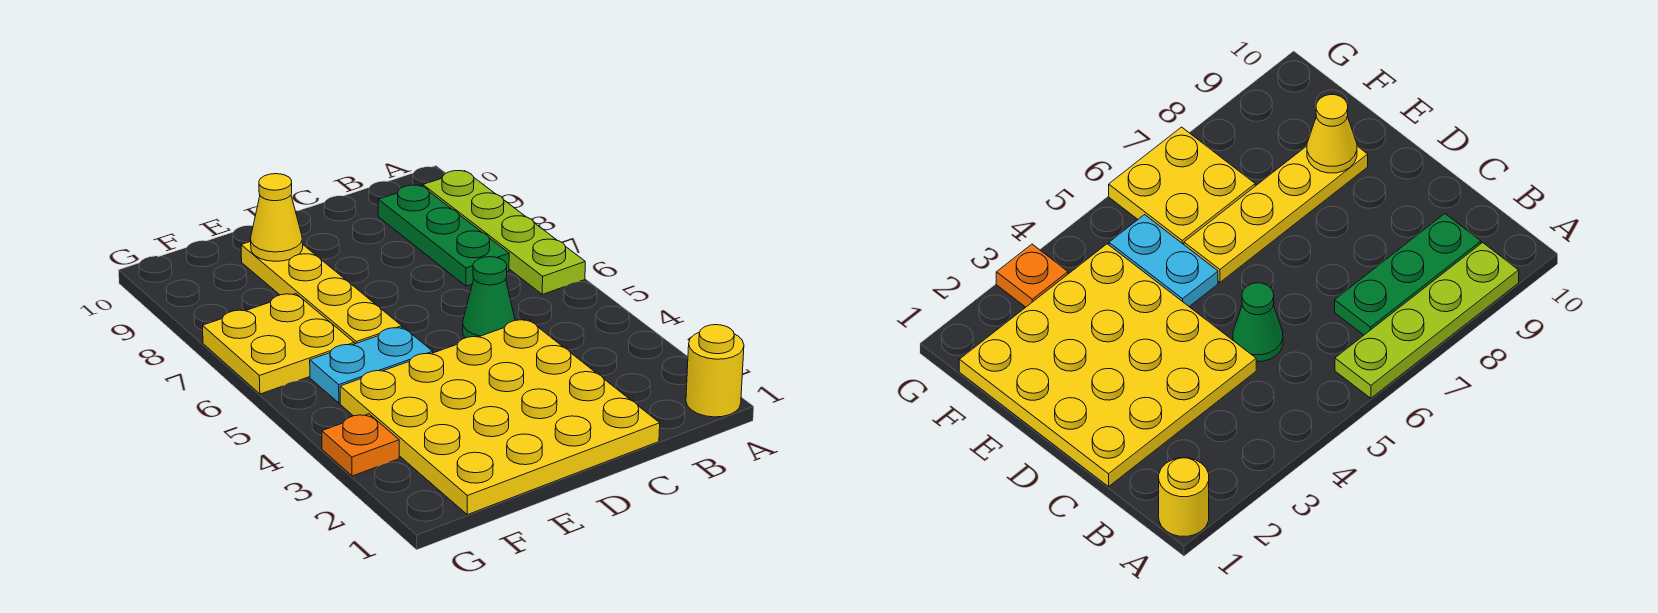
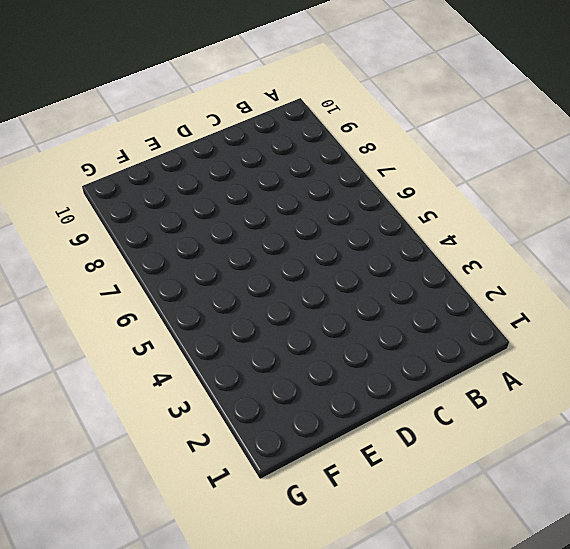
none -> yellow round brick A1 level 1
none -> lime plate A6:A9 level 1

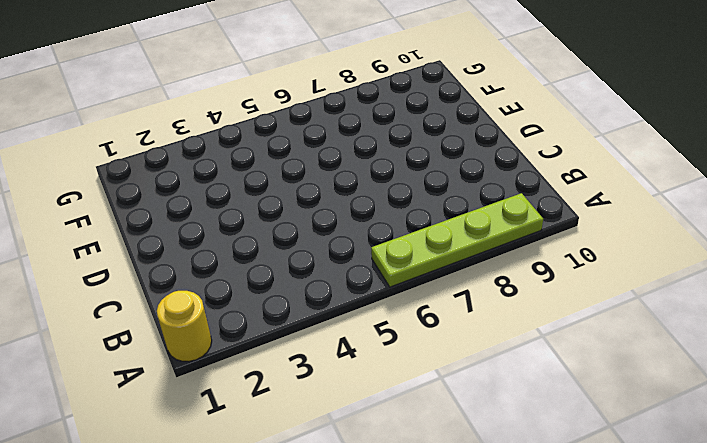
none -> green plate B7:B9 level 1
none -> yellow plate C1:F4 level 1

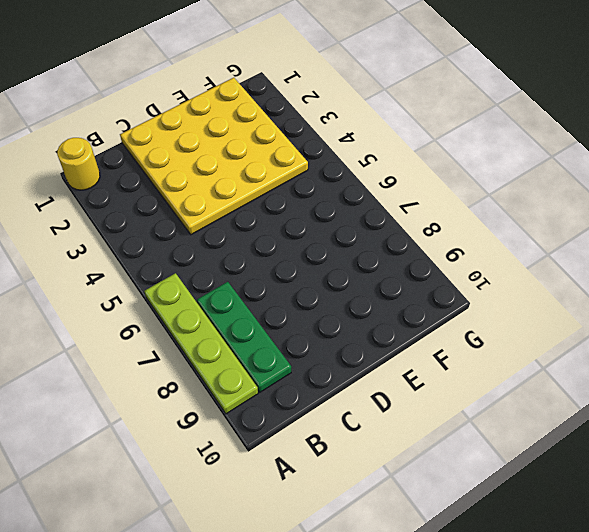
none -> green cone C5 level 1
none -> cyan plate E5:F5 level 1

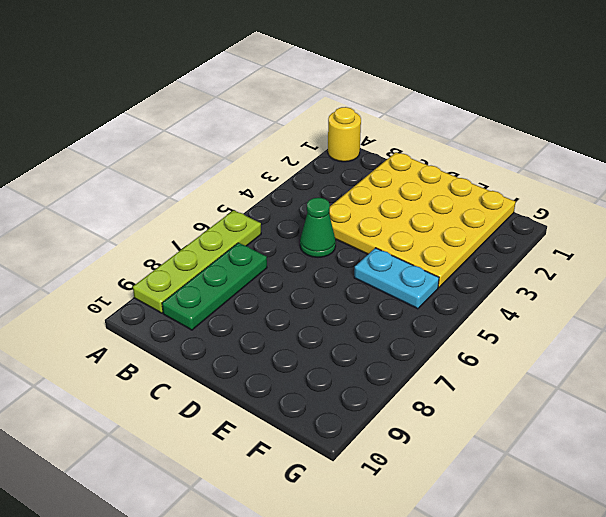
none -> yellow plate E6:E9 level 1
none -> yellow plate F6:G7 level 1

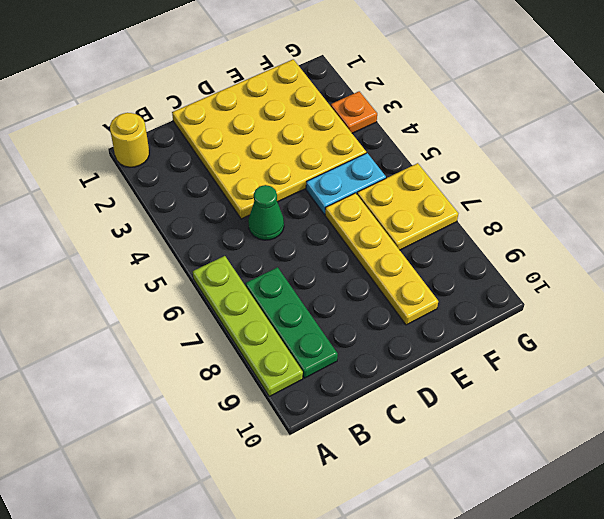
none -> yellow cone E9 level 2

